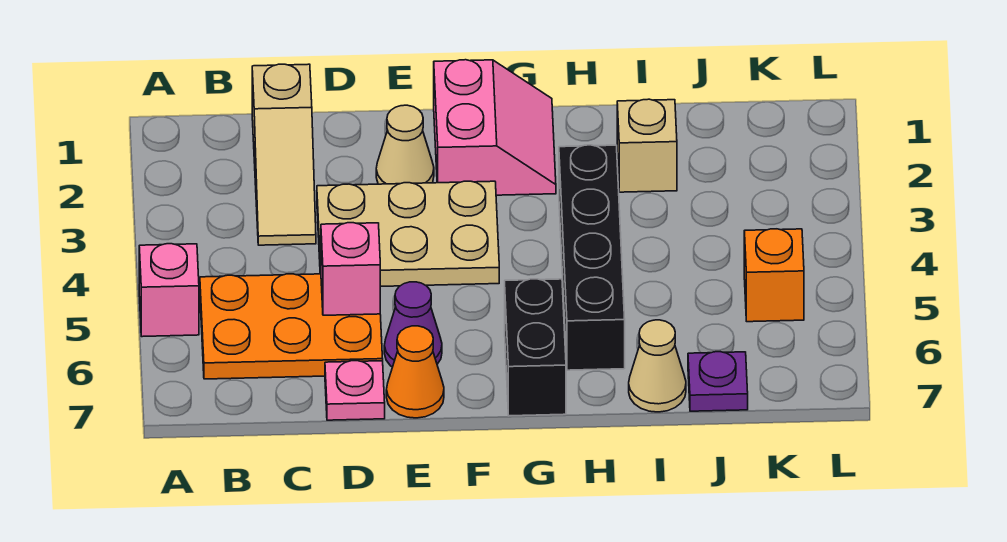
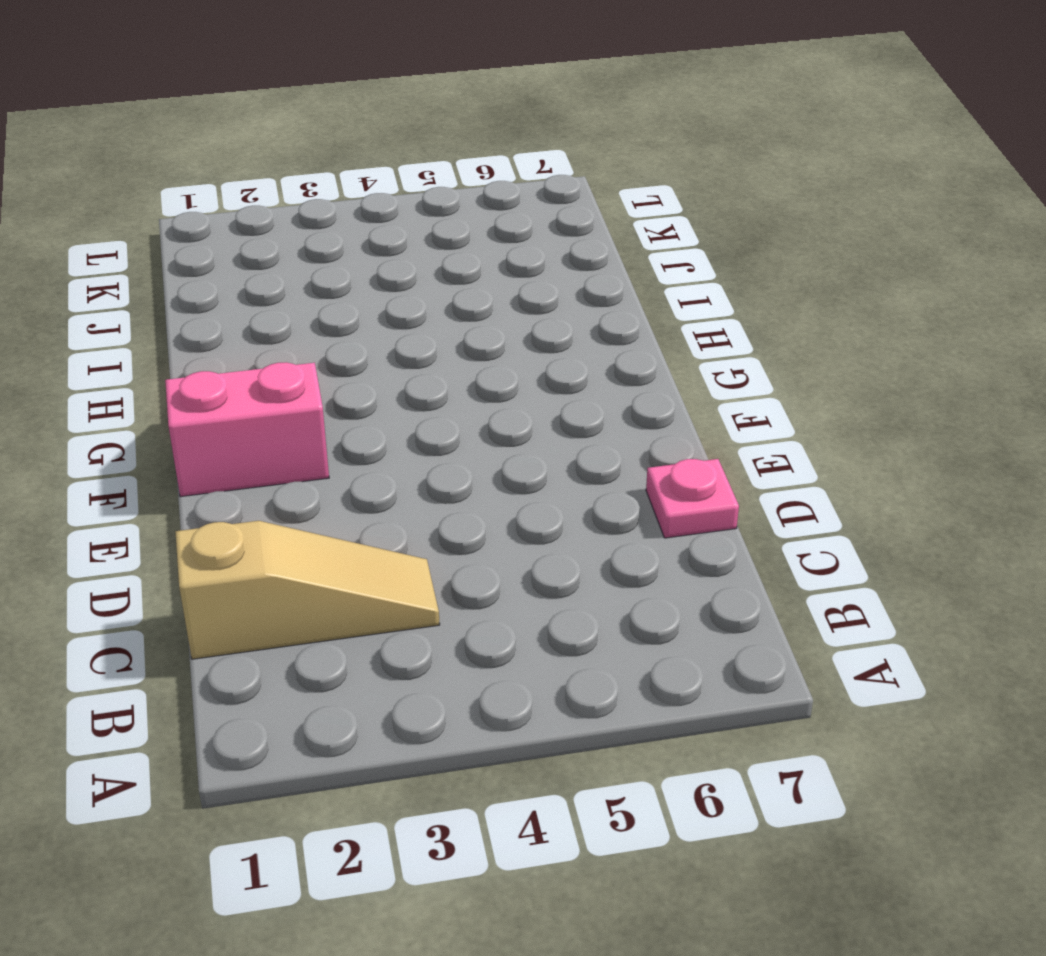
none -> pink brick A5 level 1
none -> orange plate B5:D6 level 1
none -> tan plate D3:F4 level 1

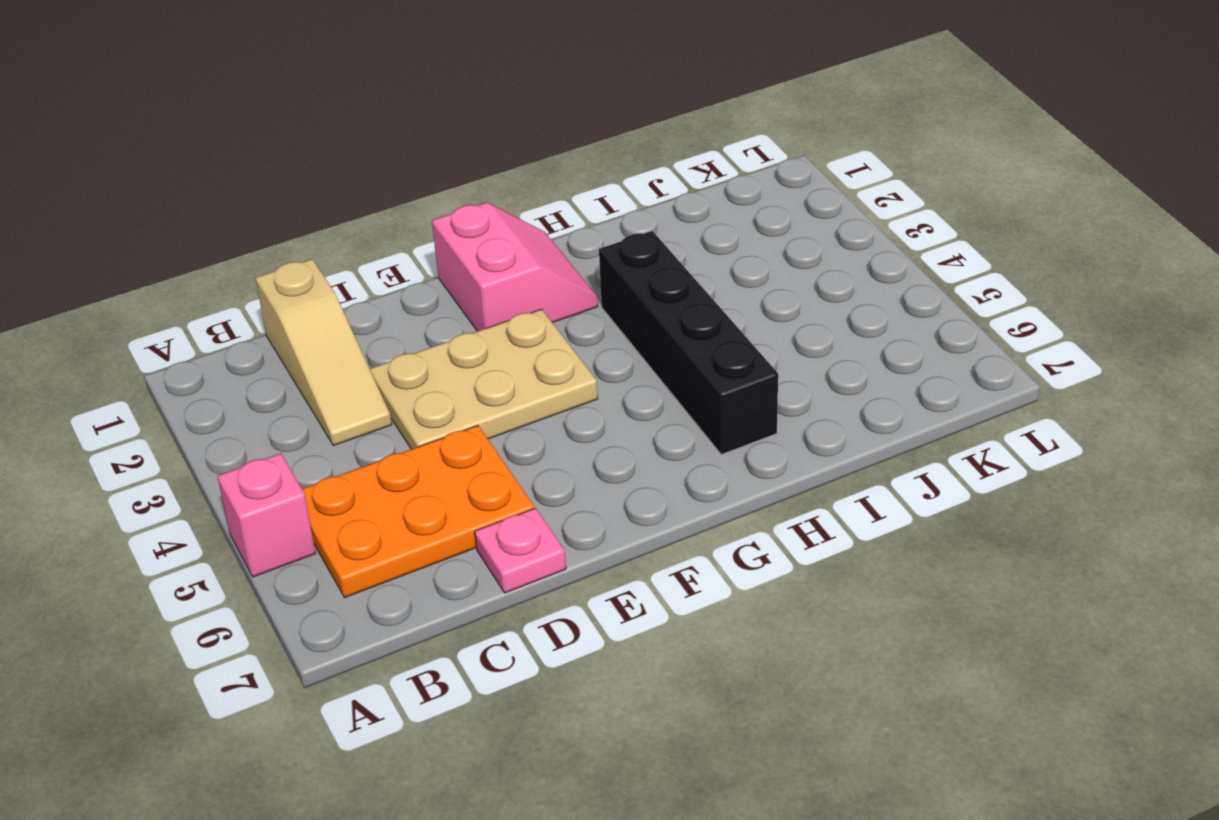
none -> tan cone E2 level 1
none -> purple cone E6 level 1
none -> orange cone E7 level 1

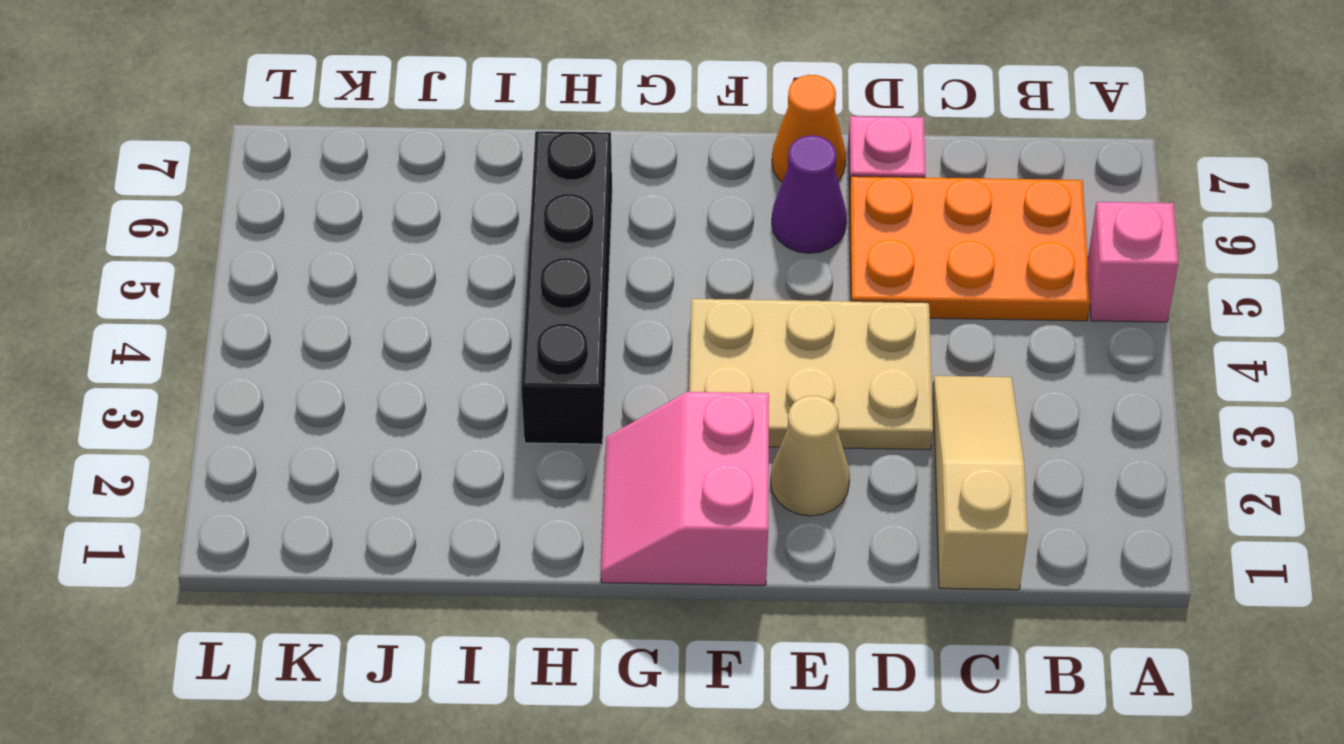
none -> black brick G6:G7 level 1
none -> tan brick I2 level 1
none -> tan cone I7 level 1

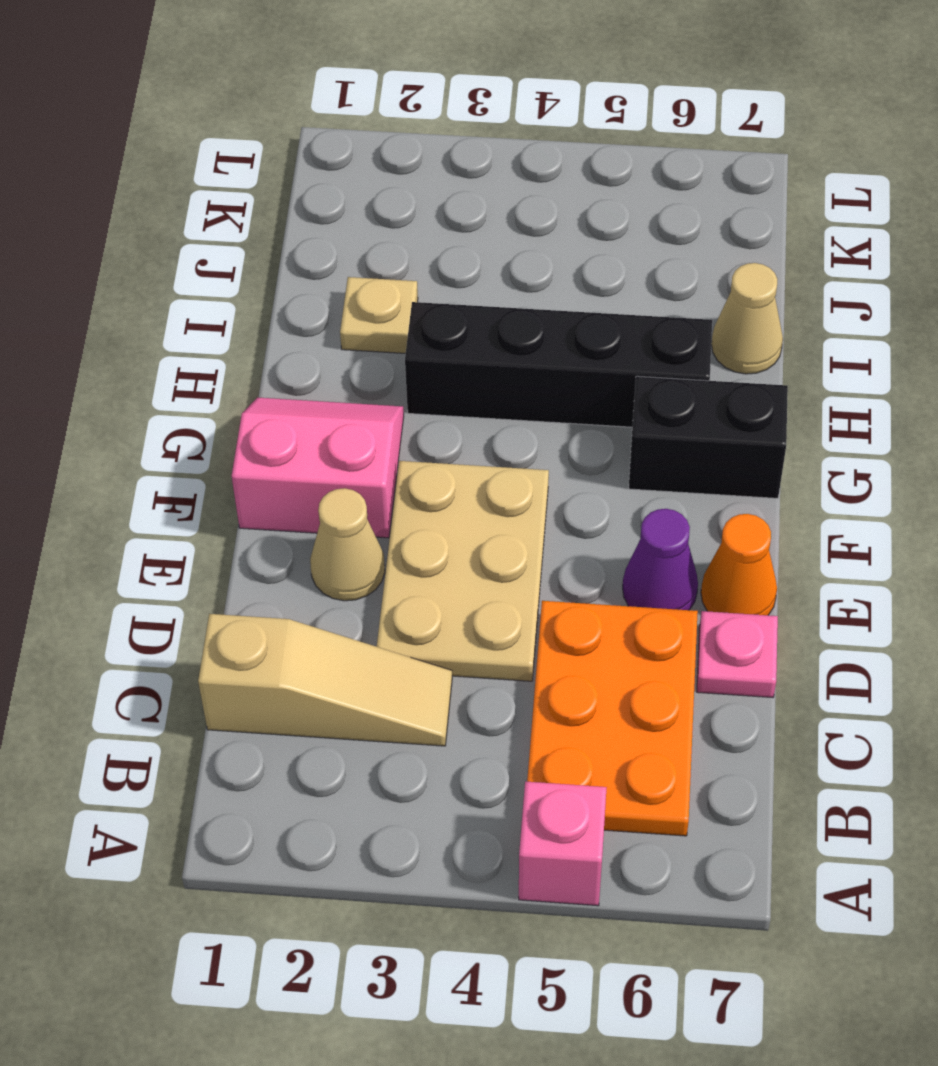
tan plate I2 level 1 -> tan brick I2 level 1
none -> purple plate J7 level 1
none -> orange brick K5 level 1
none -> pink brick D5 level 2

